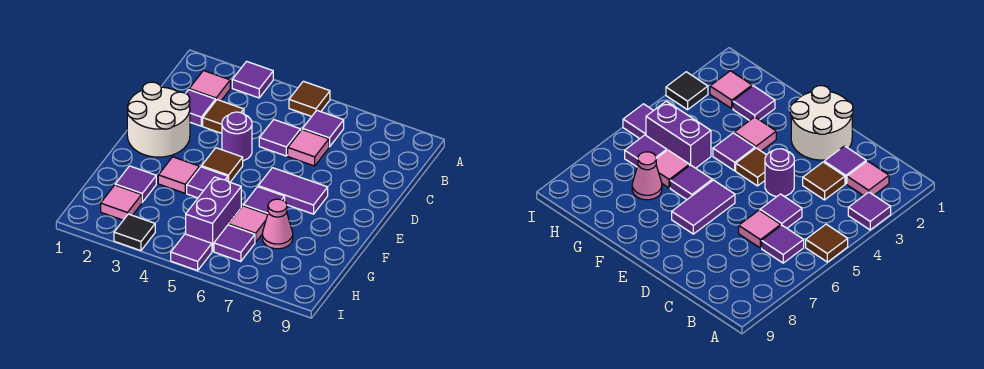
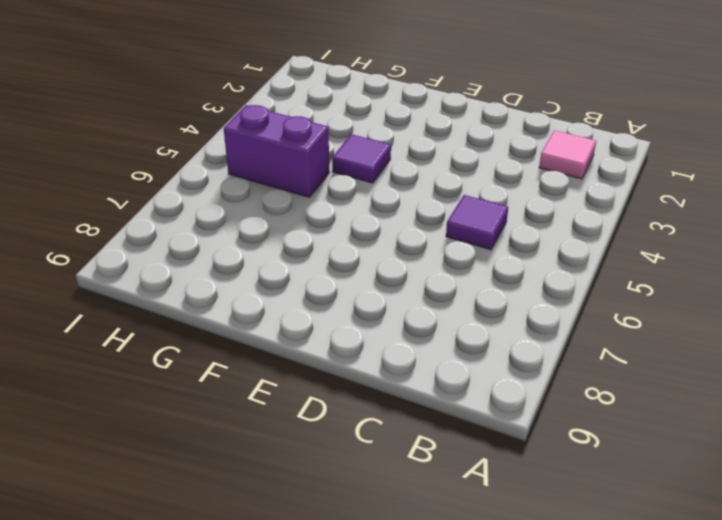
none -> purple tile A3 level 1
none -> brown tile A5 level 1
none -> purple tile B6 level 1

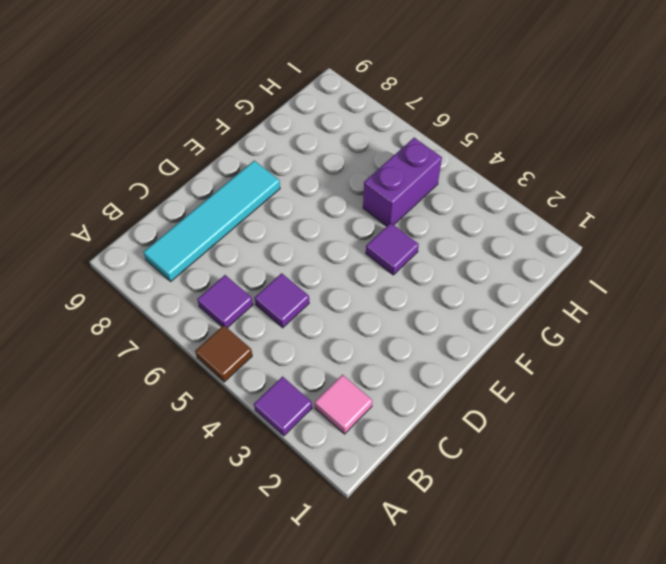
cyan tile B8:E8 level 1 -> none
none -> purple tile C2 level 1
none -> brown tile C3 level 1
none -> pink tile C6 level 1

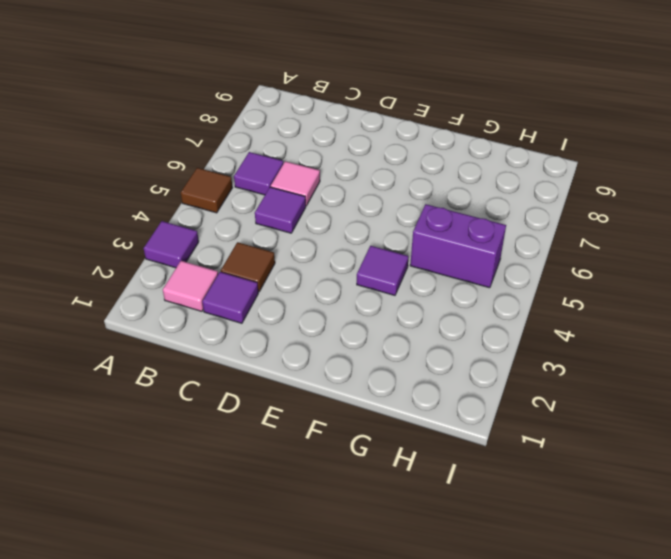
none -> white round brick D1:E2 level 1
none -> purple round brick D4 level 1
none -> brown tile E4 level 1

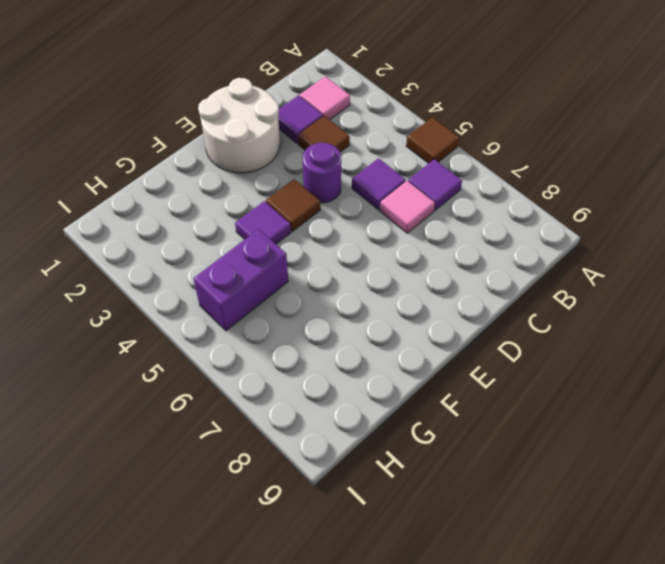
none -> purple tile A3 level 1
none -> purple tile E6:E7 level 1
none -> pink tile F3 level 1

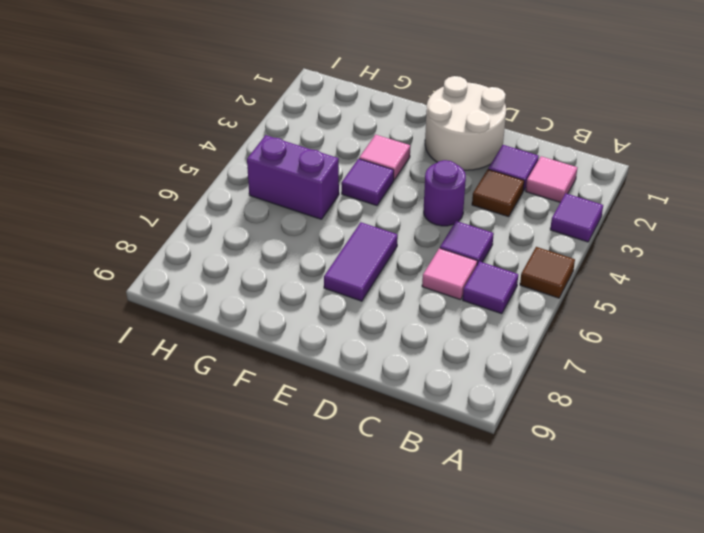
none -> brown tile E4 level 1
none -> purple tile F6 level 1
none -> purple tile G2 level 1

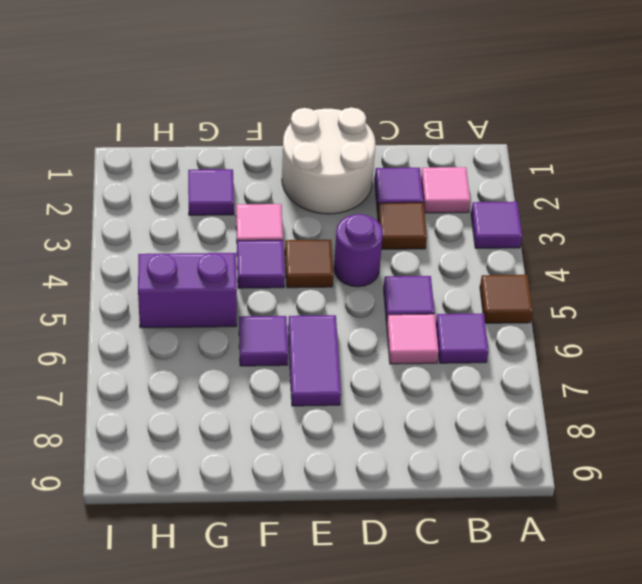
none -> pink tile G6 level 1
none -> pink cone G7 level 1
none -> pink tile H2 level 1

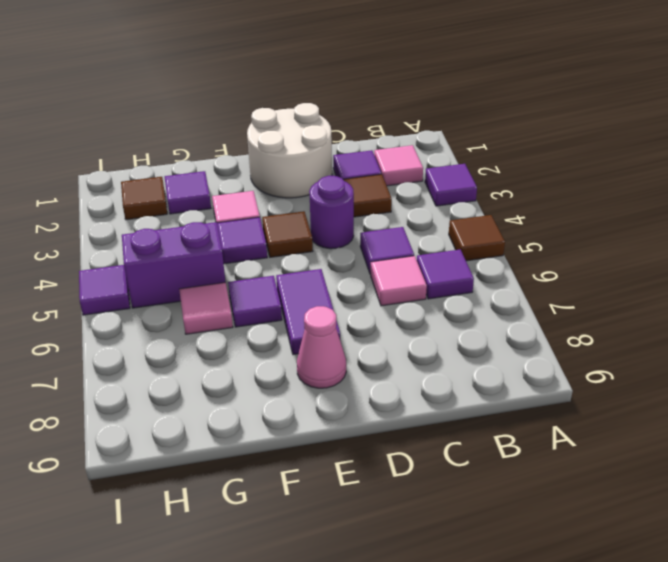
pink cone E8 level 1 -> pink cone G7 level 1
brown tile H2 level 1 -> pink tile H2 level 1
none -> purple tile H6 level 1
none -> black tile I3 level 1

